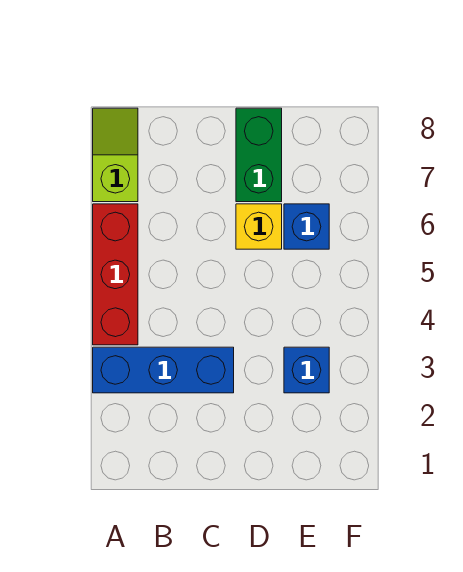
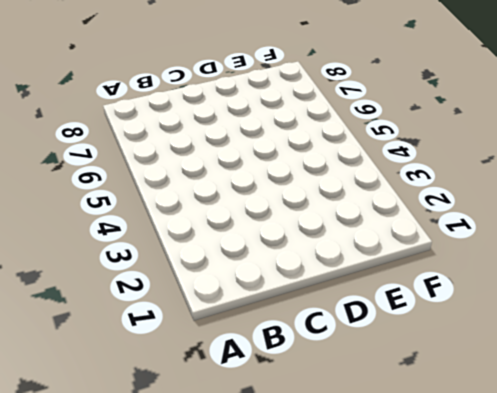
none -> blue brick A3:C3 level 1
none -> red brick A4:A6 level 1

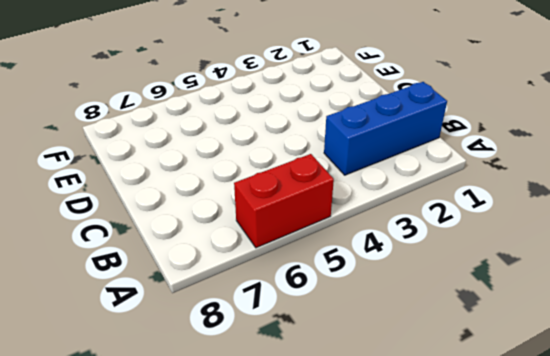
red brick A5:A6 level 1 -> red brick A4:A6 level 1
blue brick B1:B3 level 1 -> blue brick A3:C3 level 1
none -> lime slope A7:A8 level 1 top 7
none -> yellow brick D6 level 1

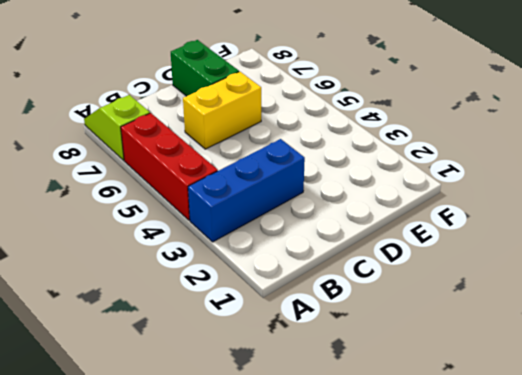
yellow brick C6:D6 level 1 -> yellow brick D6 level 1
none -> blue brick E3 level 1
none -> blue brick E6 level 1

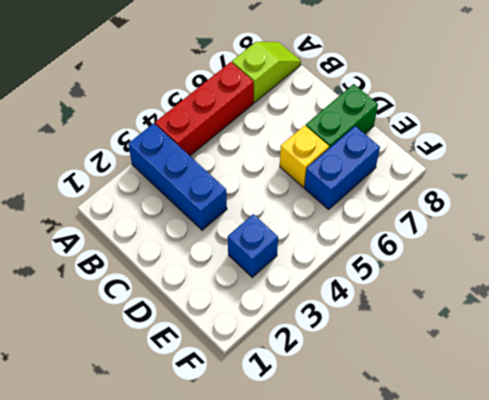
blue brick E6:E7 level 1 -> blue brick E6 level 1

